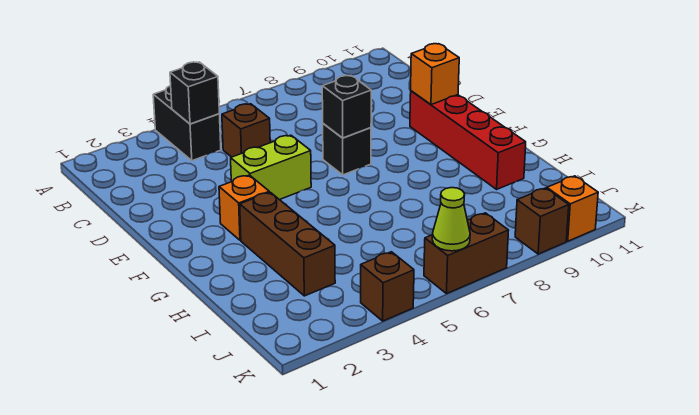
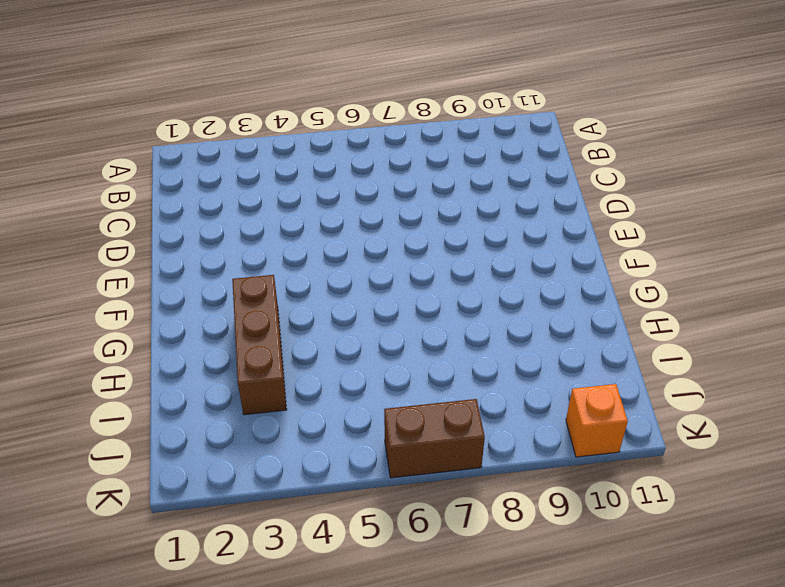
none -> black brick A4:B4 level 1
none -> brown brick C5 level 1
none -> lime brick E4:E5 level 1

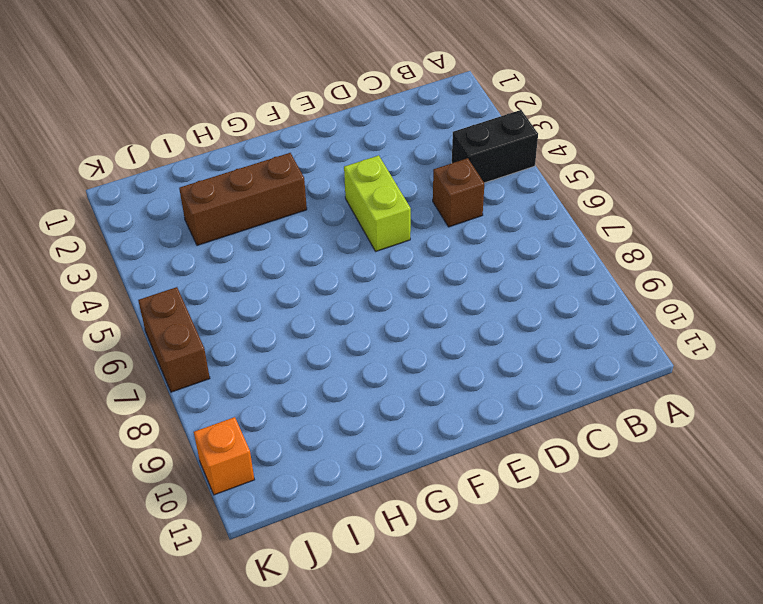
none -> black brick E7 level 1
none -> red brick E10:H10 level 1
none -> orange brick F3 level 1

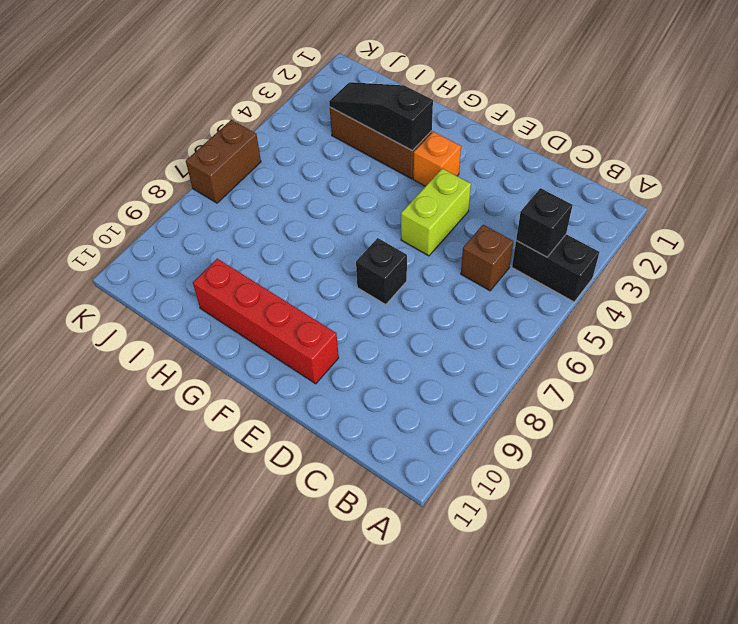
black slope G3:I3 level 2 top G -> none
none -> brown brick K4 level 1
none -> brown brick K9 level 1
none -> orange brick K10 level 1

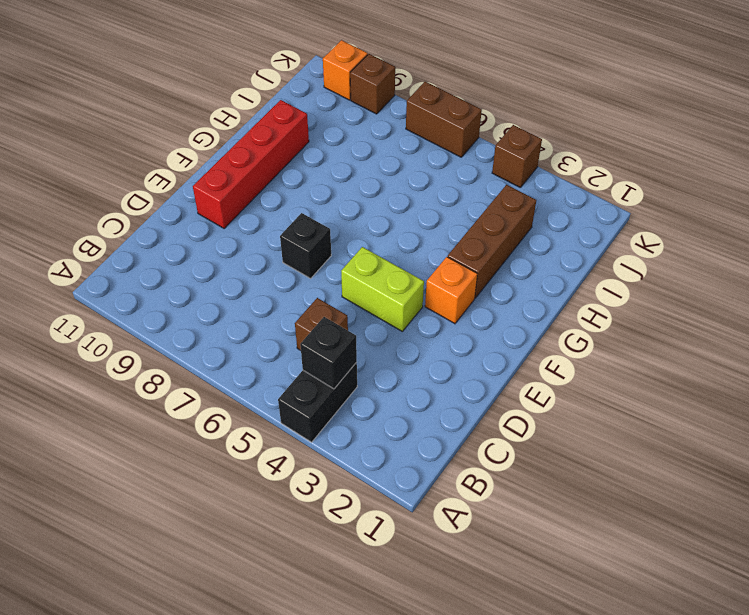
none -> black brick E7 level 2
none -> orange brick E10 level 2
none -> lime cone K6 level 2

